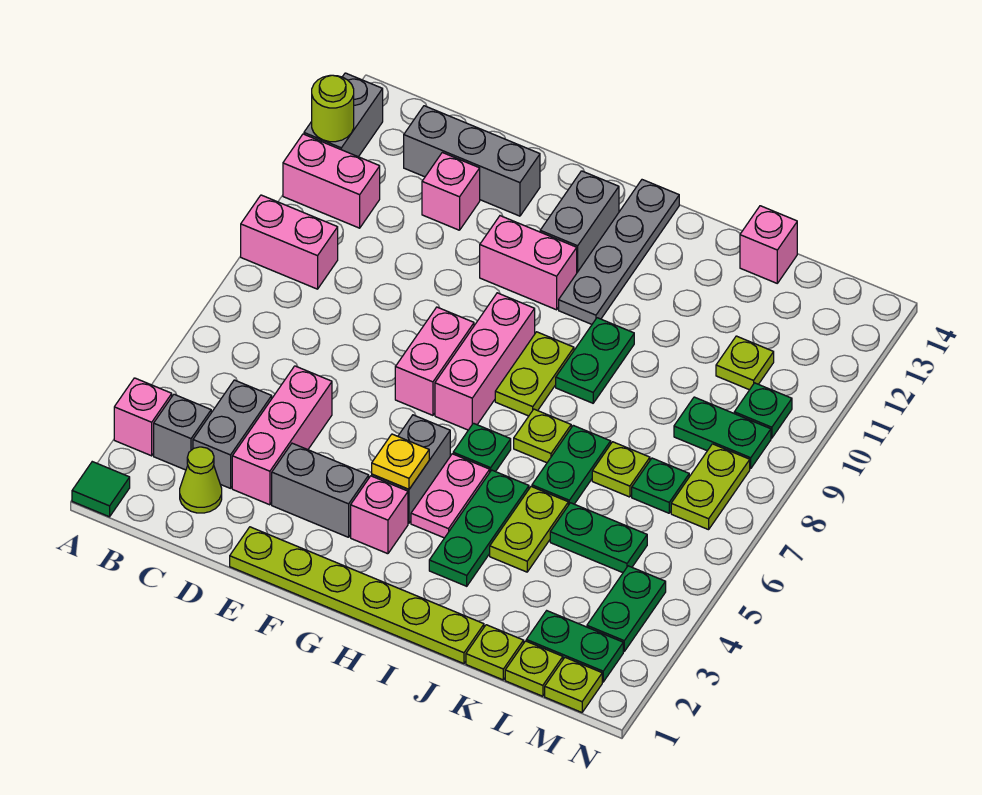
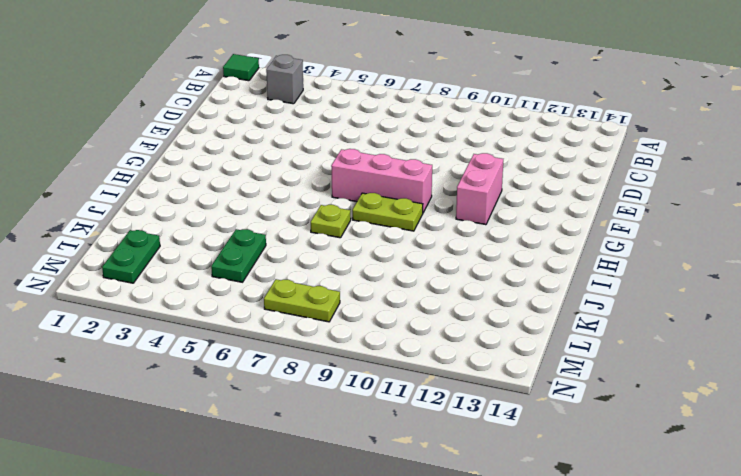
none -> pink brick A3 level 1
none -> pink brick A9:B9 level 1
none -> pink brick A11:B11 level 1
none -> grey brick A12:A13 level 1

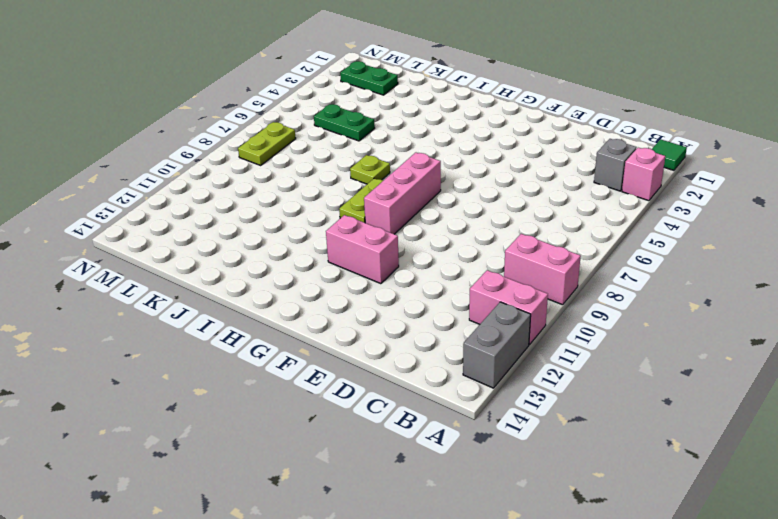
none -> lime cone C2 level 1
none -> grey brick C3:C4 level 1
none -> grey brick C13:E13 level 1
none -> pink brick D3:D5 level 1

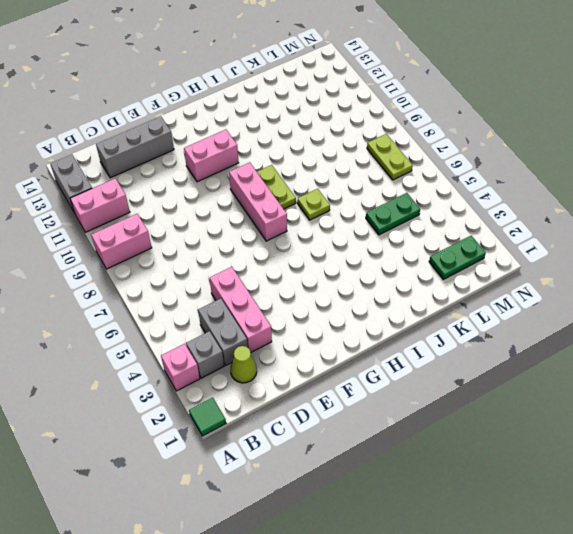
none -> pink brick D12 level 1
none -> lime plate E1:J1 level 1
none -> grey brick E3:F3 level 1
none -> pink brick F7:F8 level 1

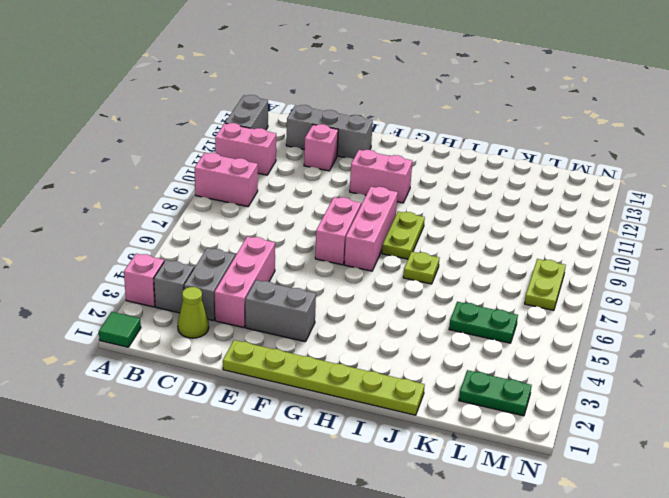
none -> pink brick G3 level 1
none -> grey brick G4:G5 level 1
none -> grey brick G12:G13 level 1
none -> pink plate H4:H5 level 1

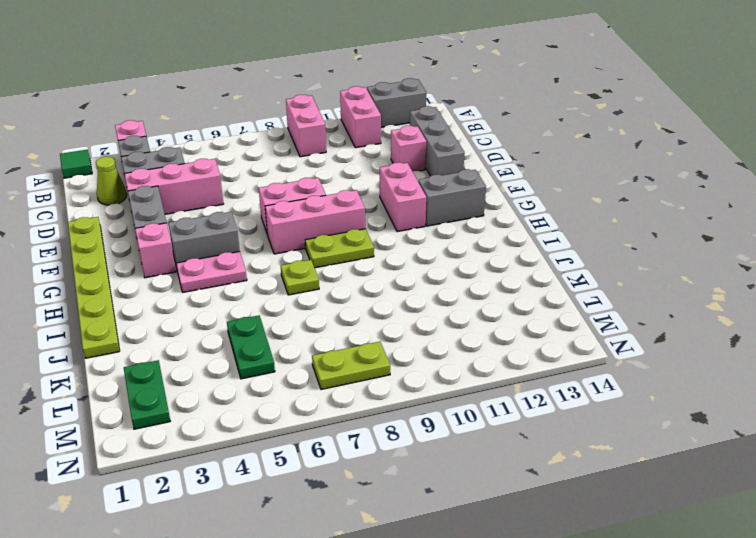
none -> green plate H6 level 1
none -> grey plate H11:H14 level 1
none -> green plate I3:I5 level 1
none -> green plate I9:I10 level 1

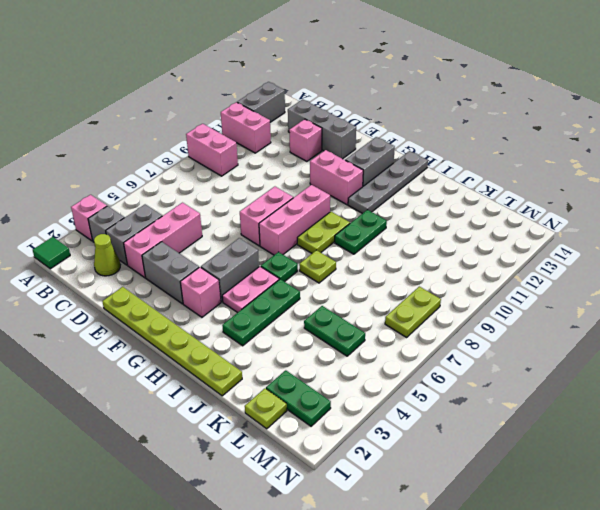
none -> lime plate J4:J5 level 1
none -> green plate J6:J7 level 1
none -> lime plate K1 level 1
none -> lime plate K7 level 1

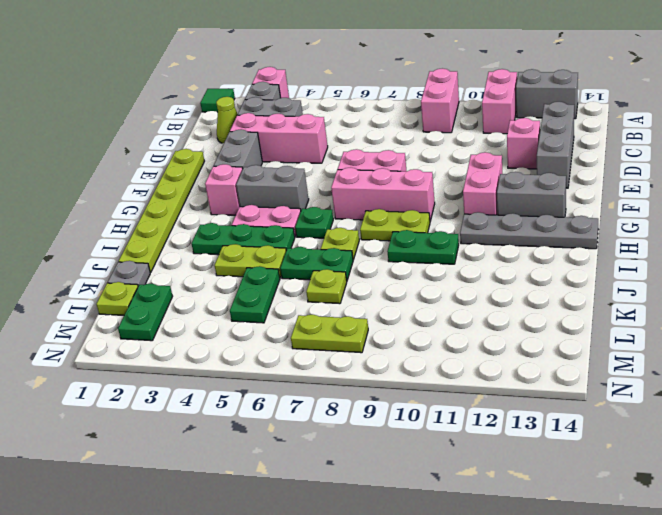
grey plate K1 level 1 -> lime plate K1 level 1
none -> pink brick K14 level 1
none -> green plate L7 level 1
none -> green plate L9:M9 level 1
none -> lime plate L11 level 1

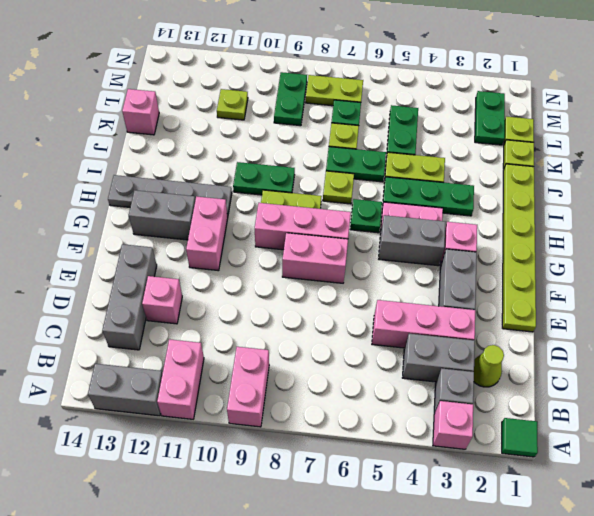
none -> lime plate M1 level 1
none -> green plate M3:M4 level 1
none -> green plate M10 level 1
none -> lime round brick A12 level 2

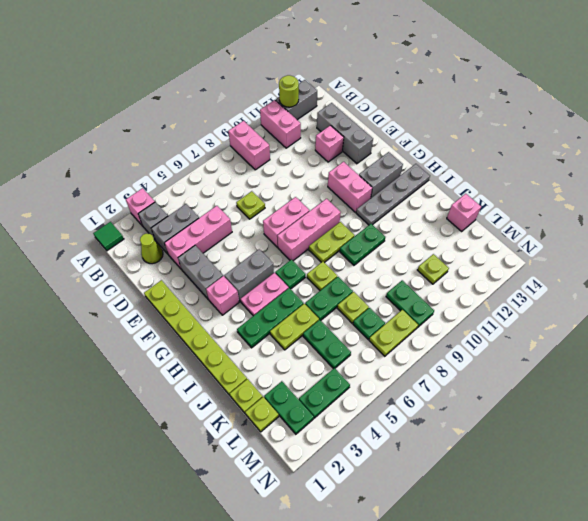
lime plate D7 level 1 -> lime plate M1 level 1
none -> green plate M10 level 1
none -> yellow plate G4 level 2

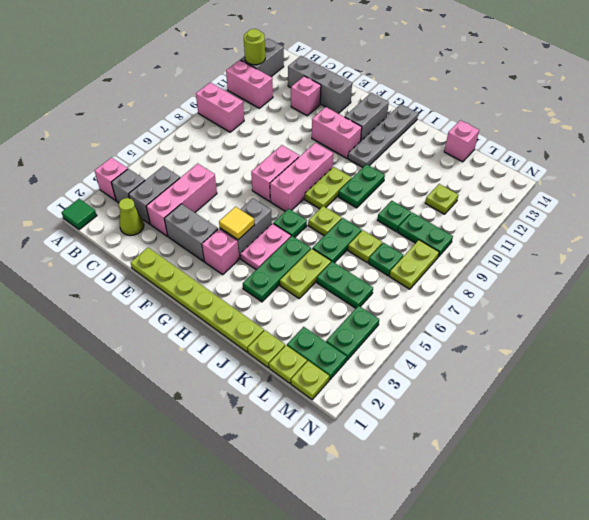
yellow tile G4 level 2 -> yellow plate G4 level 2
green plate K9 level 1 -> green plate M10 level 1

